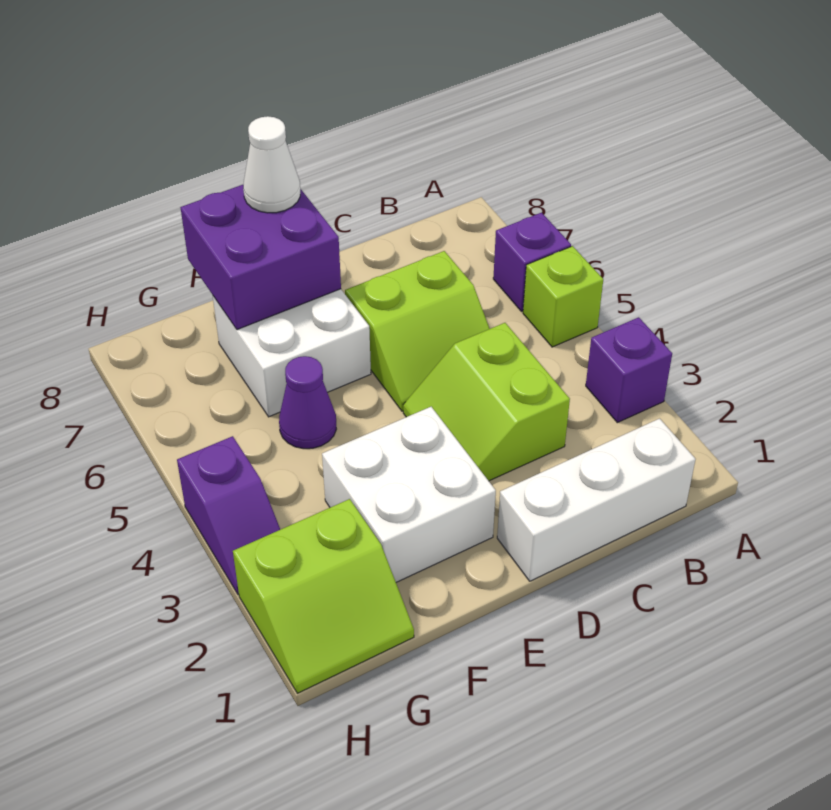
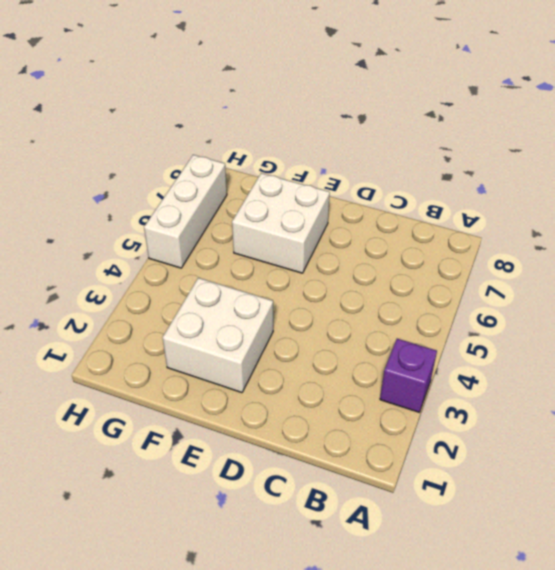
white brick H5:H7 level 1 -> white brick B1:D1 level 1
none -> lime brick A5 level 1
none -> purple brick A6 level 1
none -> lime slope C3:D4 level 1 top C

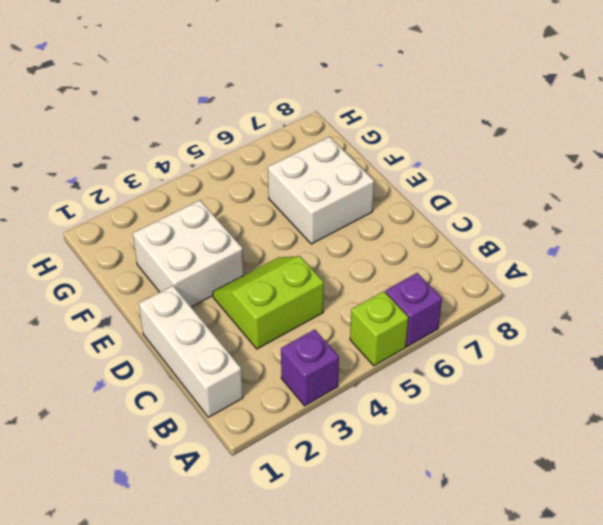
none -> lime slope C5:D6 level 1 top 6
none -> purple cone F5 level 1
none -> lime slope G1:H2 level 1 top 2

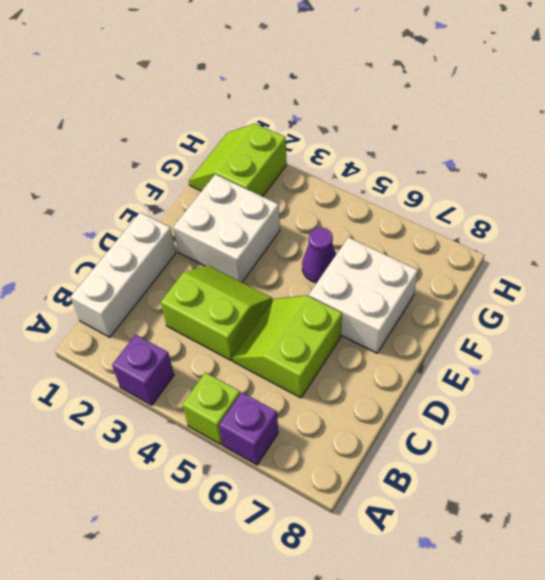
none -> purple slope H3:H4 level 1 top 4
none -> purple brick E7:F8 level 2
none -> white cone E8 level 3

